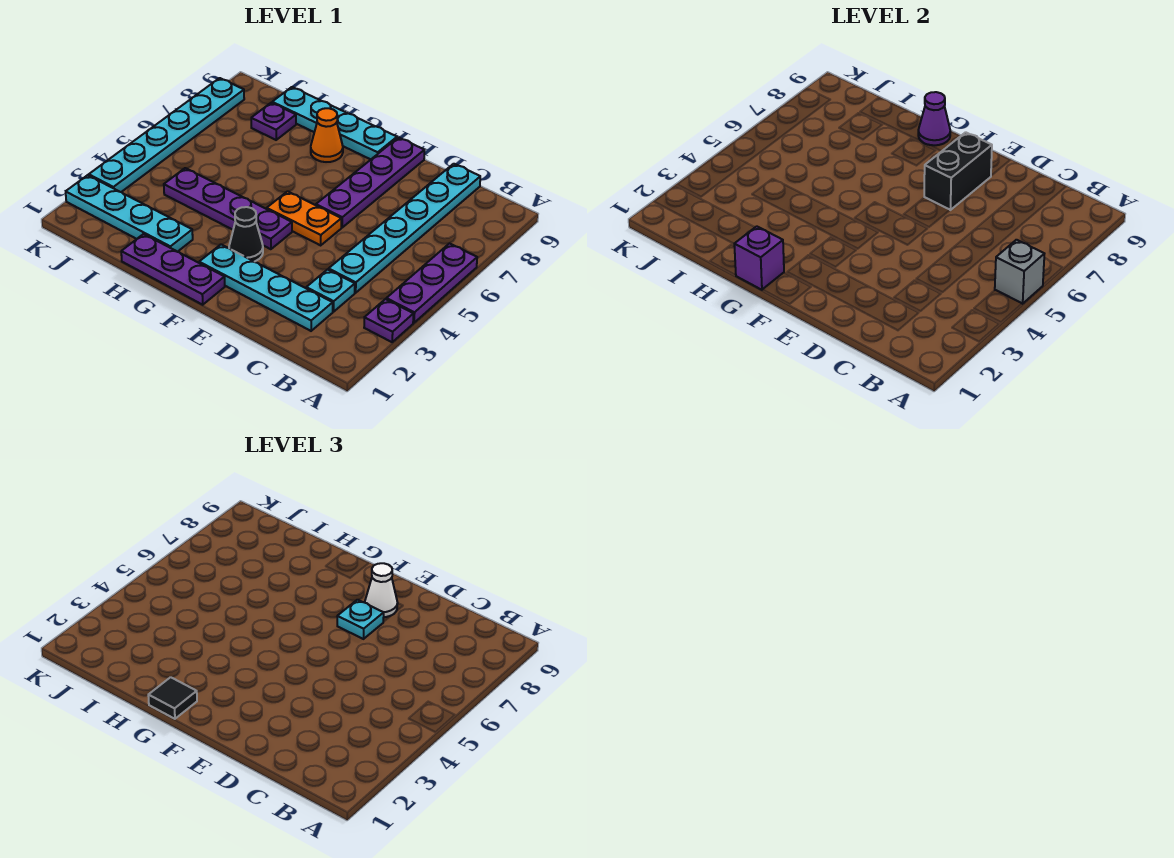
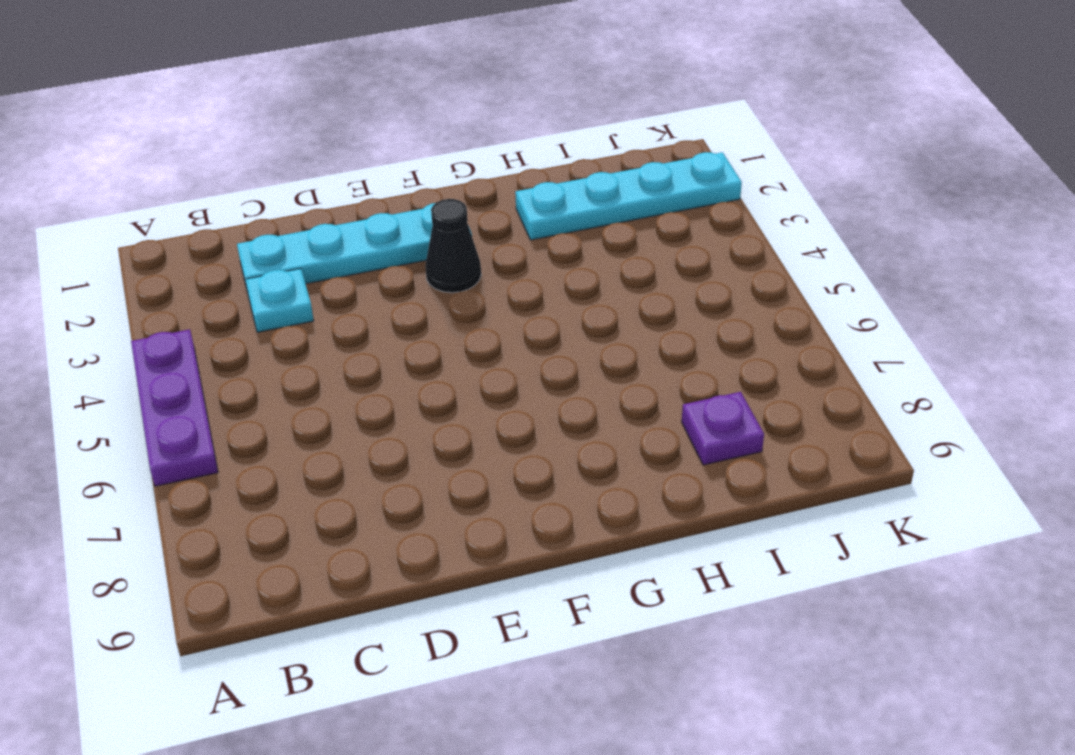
none -> purple plate A3 level 1
none -> cyan plate C4:C9 level 1
none -> orange plate E5:F5 level 1

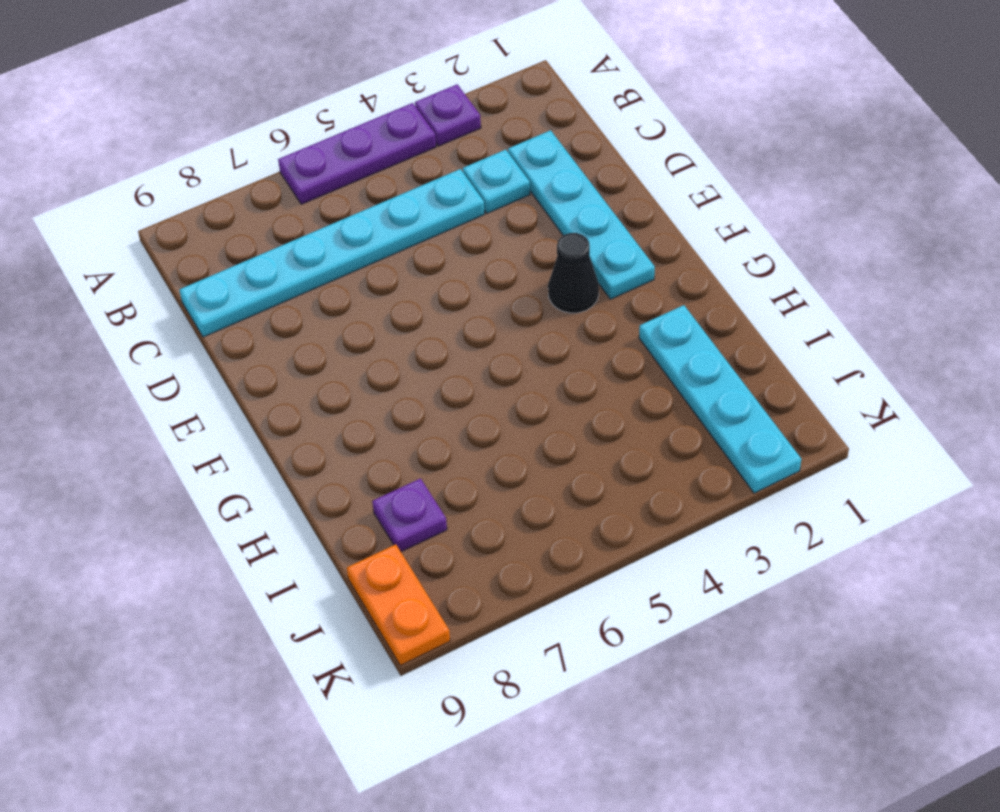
orange plate J9:K9 level 1 -> orange plate E5:F5 level 1
none -> purple plate E6:E9 level 1
none -> purple plate F1:H1 level 1
none -> purple plate F4:I4 level 1

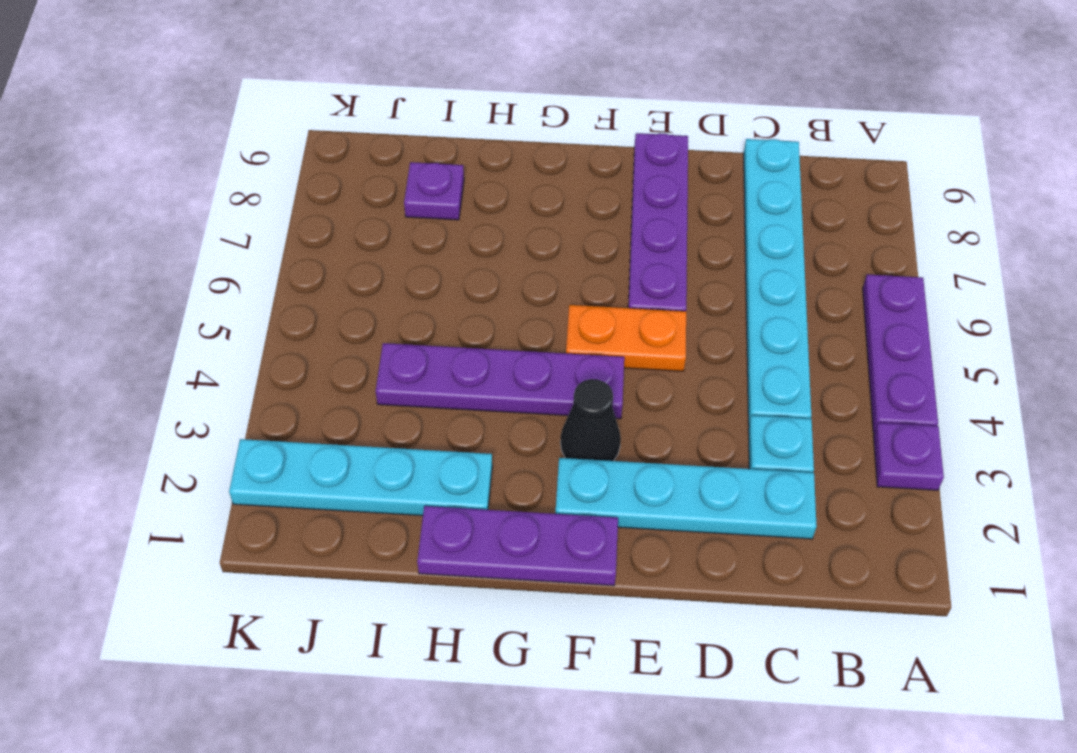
none -> cyan plate F9:I9 level 1
none -> orange cone G8 level 1
none -> cyan plate K3:K8 level 1

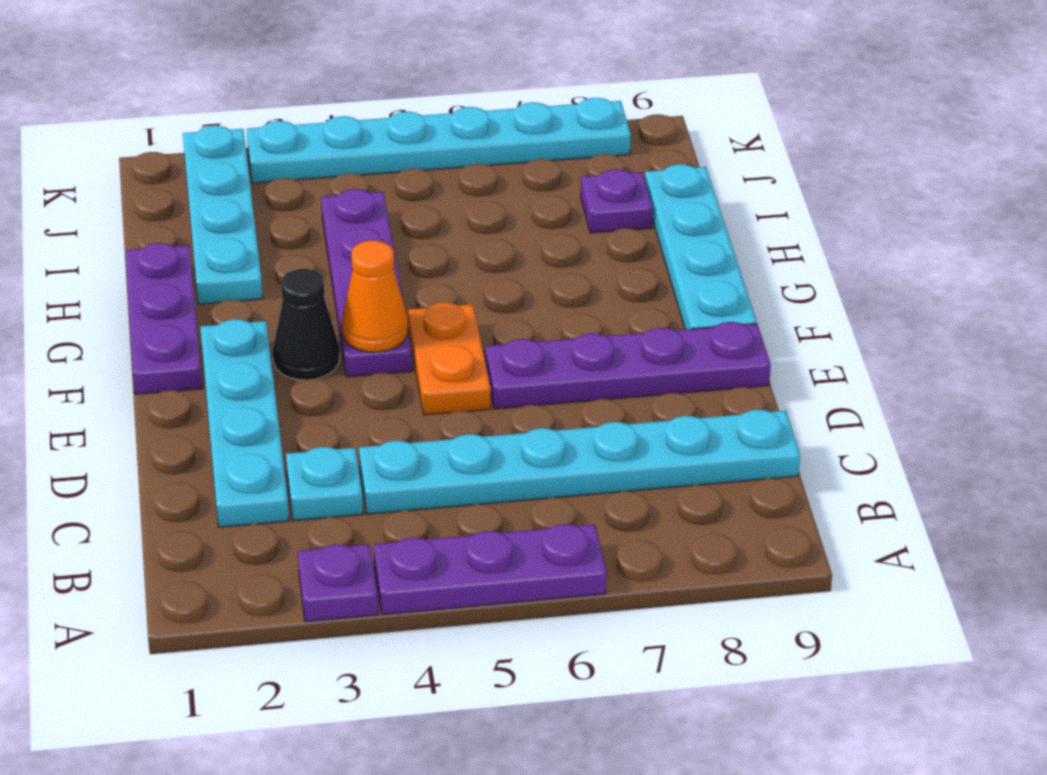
orange cone F4 level 2 -> orange cone G8 level 1
none -> grey brick A5 level 2
none -> black brick E7:E8 level 2
none -> purple brick G1 level 2

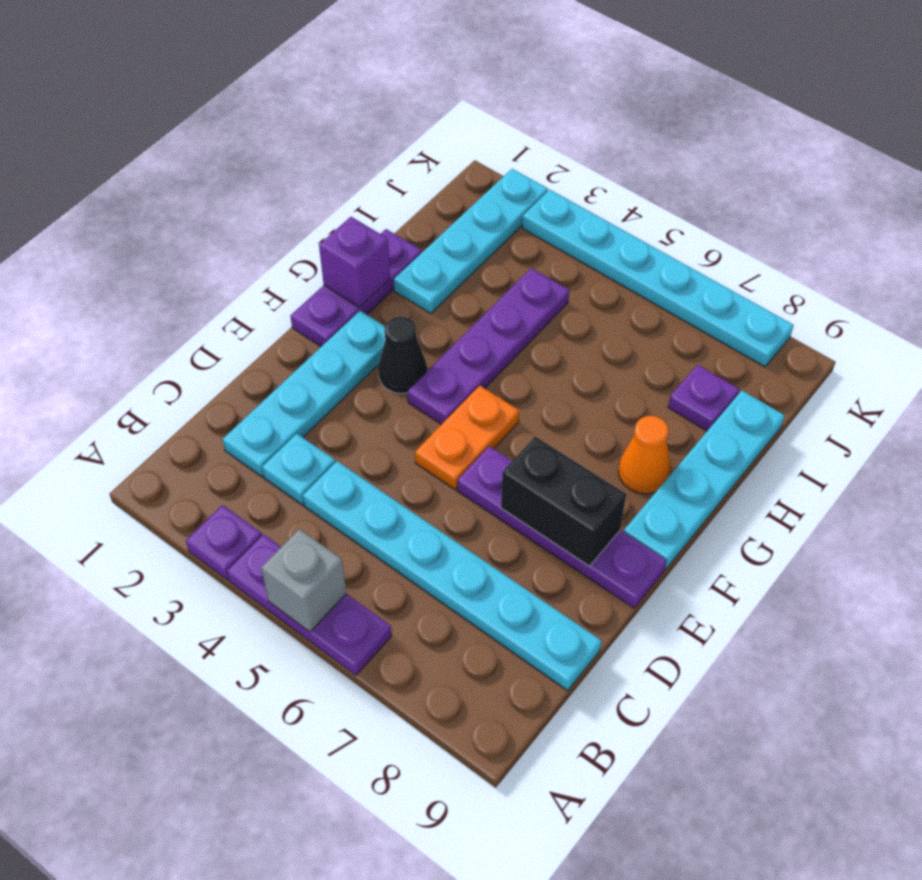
none -> purple cone G9 level 2
none -> cyan plate E7 level 3
none -> white cone E8 level 3

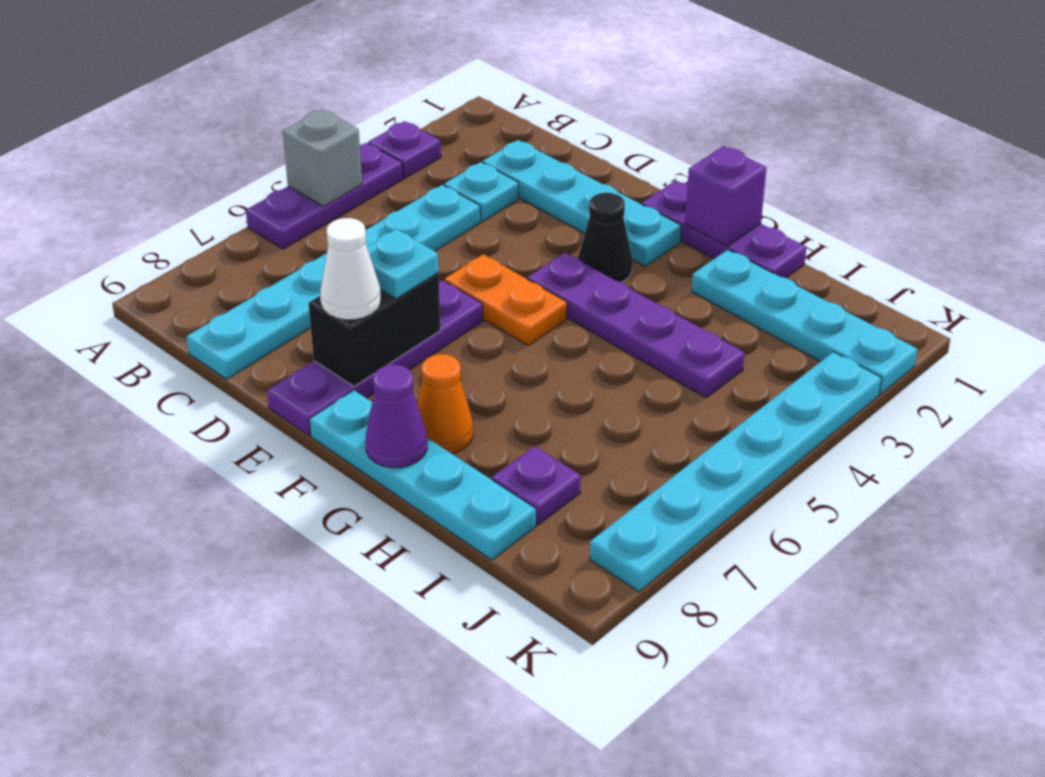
none -> black tile G1 level 3

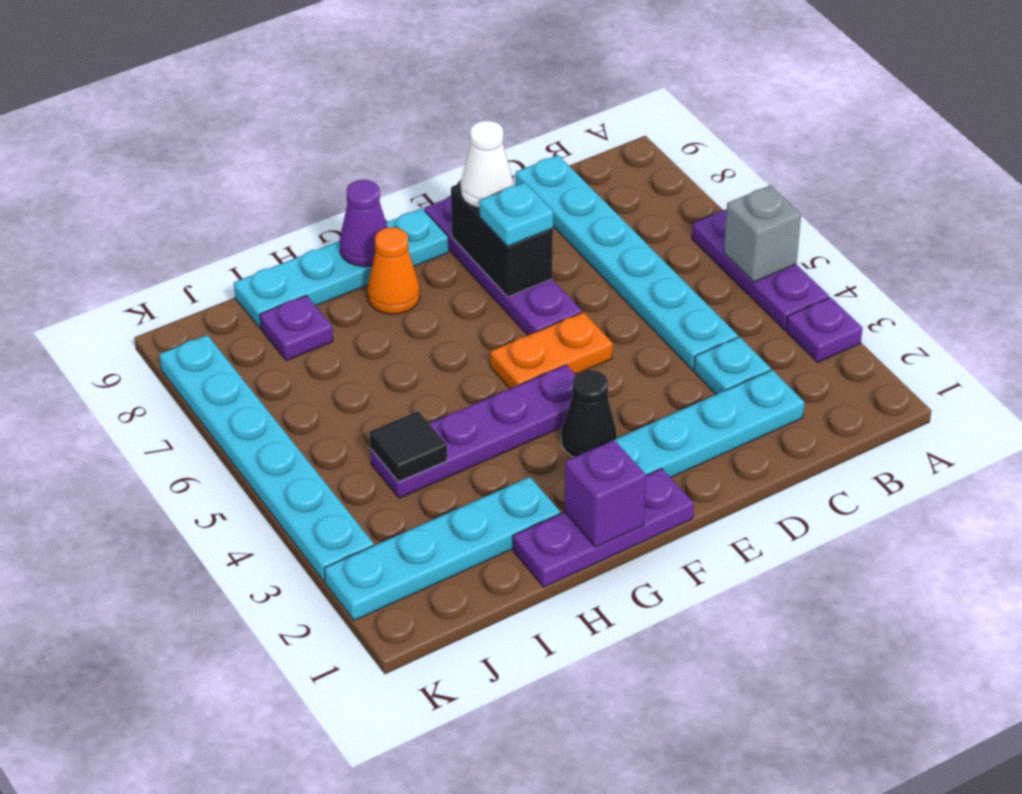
black tile I4 level 2 -> black tile G1 level 3

